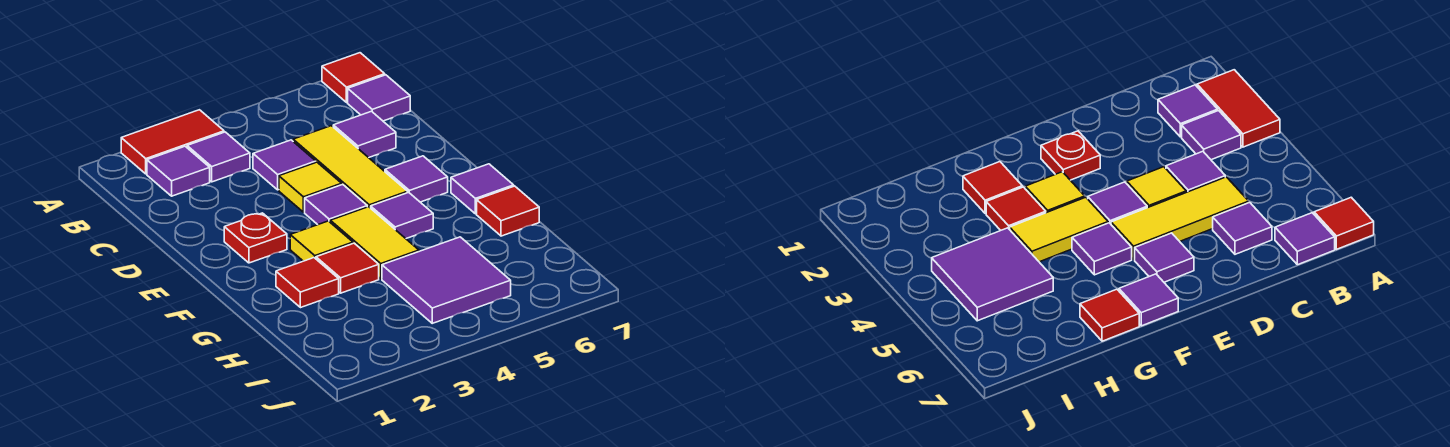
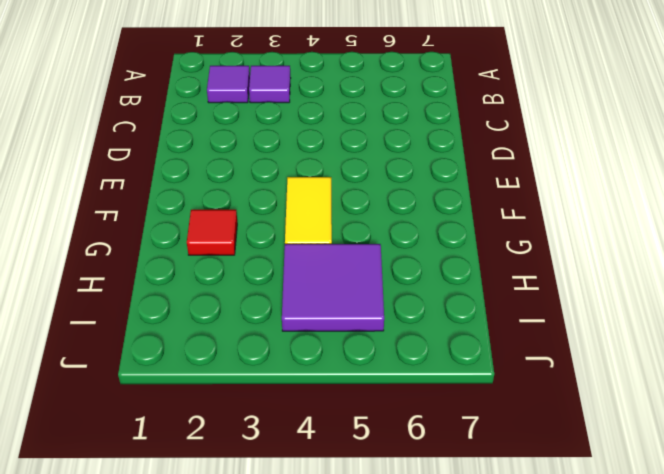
none -> red tile A2:A3 level 1
none -> red tile A7 level 1
none -> purple tile B7 level 1

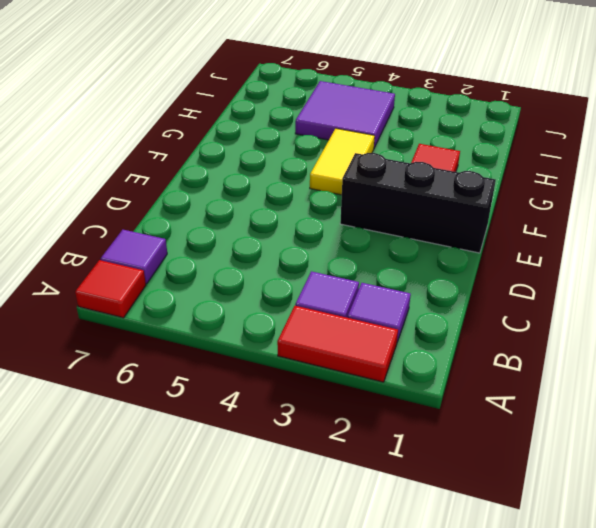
black brick E1:E3 level 1 -> red plate E2 level 1
none -> purple tile C4 level 1
none -> yellow tile C5:E5 level 1
none -> purple tile C6 level 1

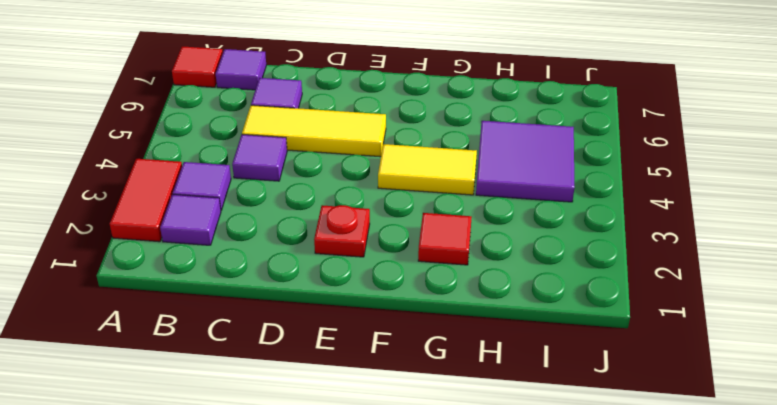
none -> yellow tile D4 level 1
none -> purple tile E4 level 1
none -> purple tile E6 level 1

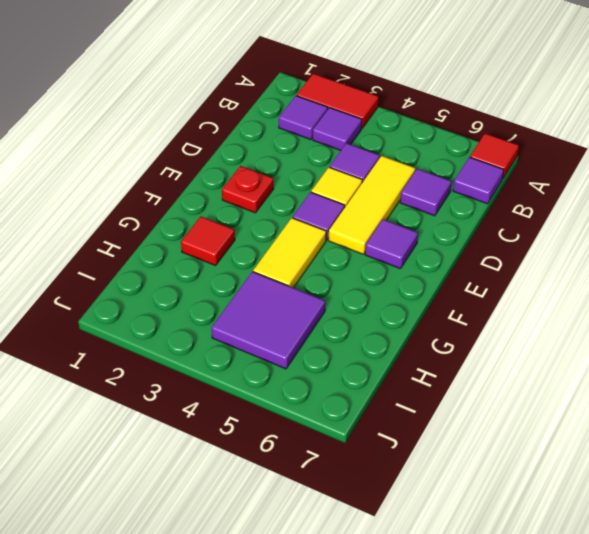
none -> yellow tile F3 level 1
none -> purple tile F5 level 1
none -> purple tile F7 level 1

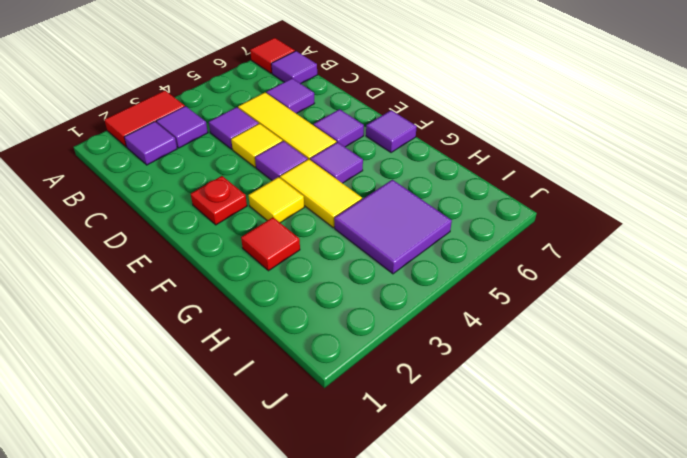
none -> red tile G3 level 1
none -> red tile G7 level 1

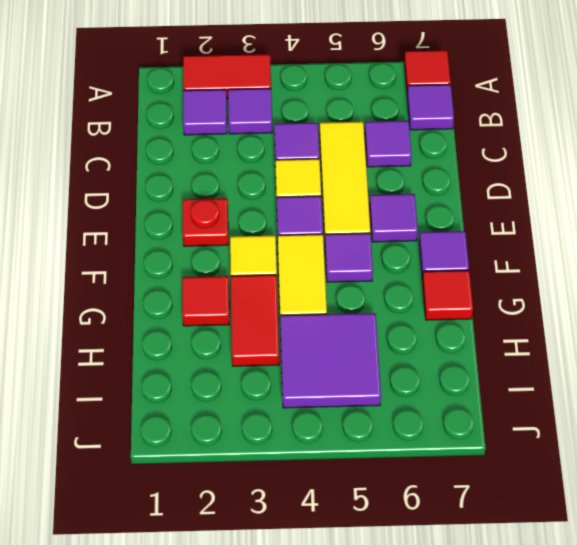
red tile G3:H3 level 1 -> red tile G3 level 1

